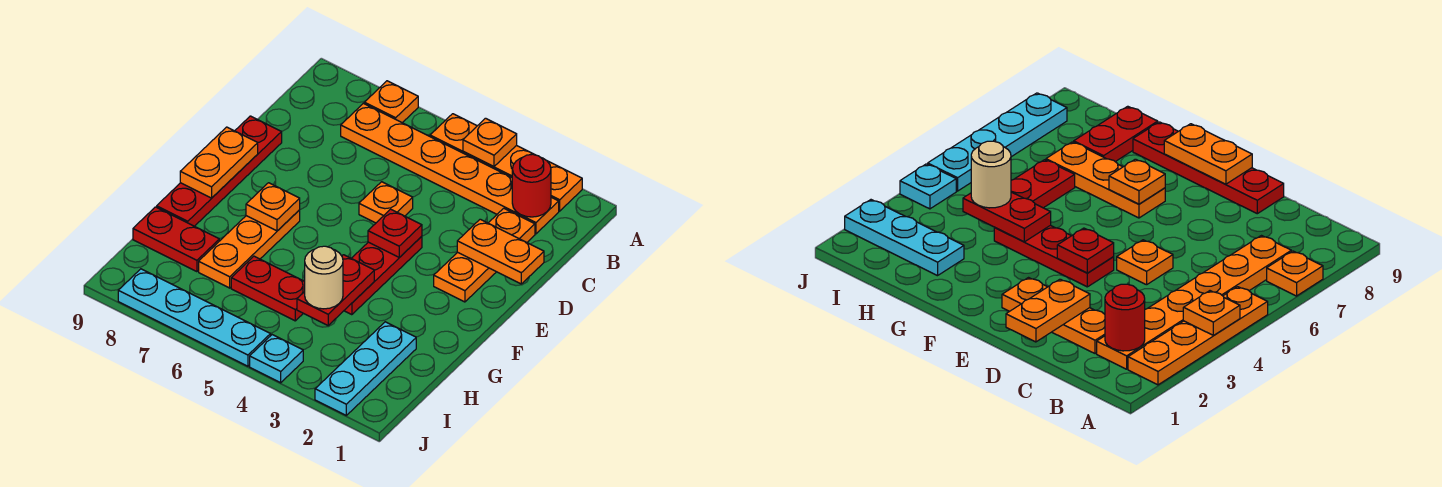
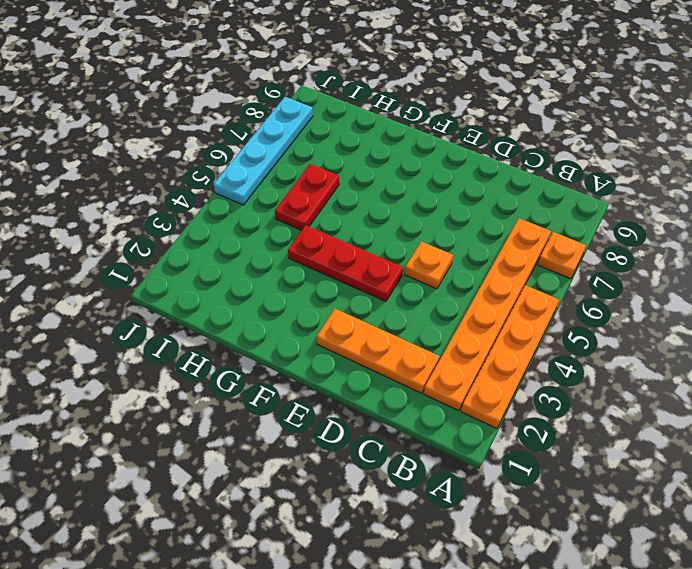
none -> red plate D9:G9 level 1
none -> orange plate F7:H7 level 1
none -> cyan plate H2:J2 level 1

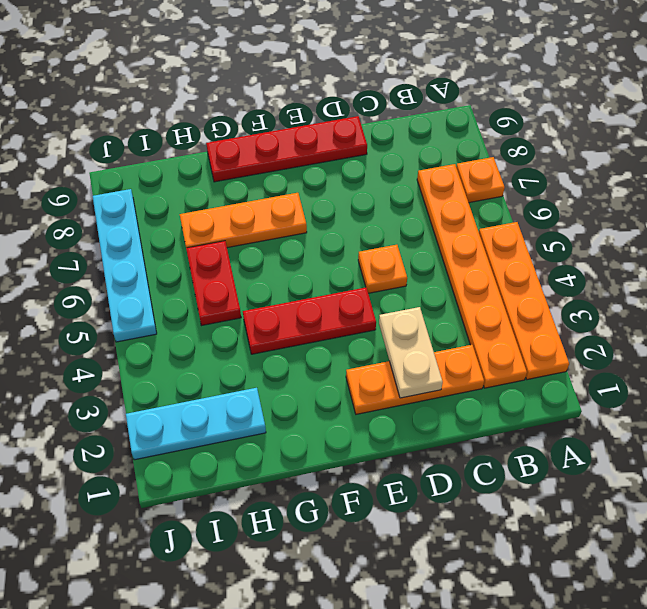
tan plate D2:D3 level 2 -> orange plate D1:D2 level 2
none -> red plate H8:H9 level 1
none -> cyan plate J4 level 1
none -> orange plate A4 level 2

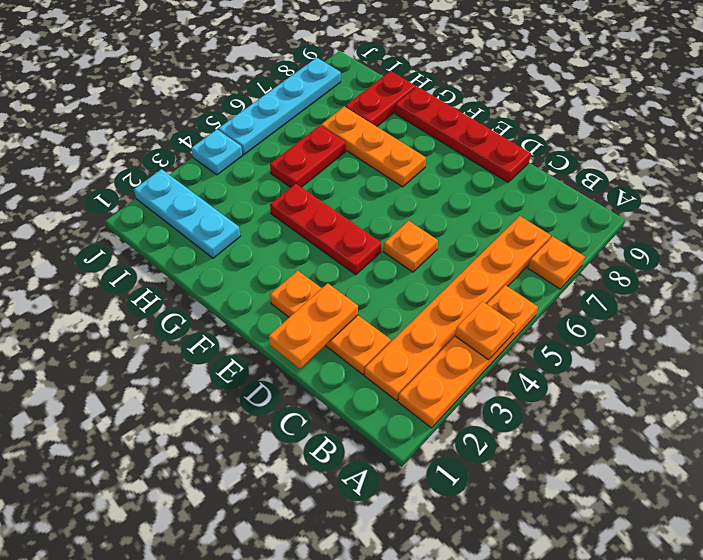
none -> red round brick B2 level 2
none -> red plate E4 level 2
none -> orange plate E9:F9 level 2

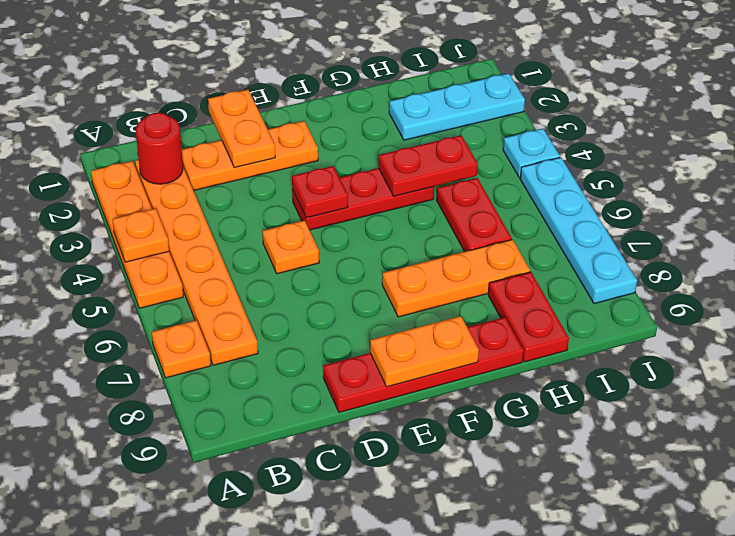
none -> orange plate F7 level 2
none -> tan round brick H4 level 3

